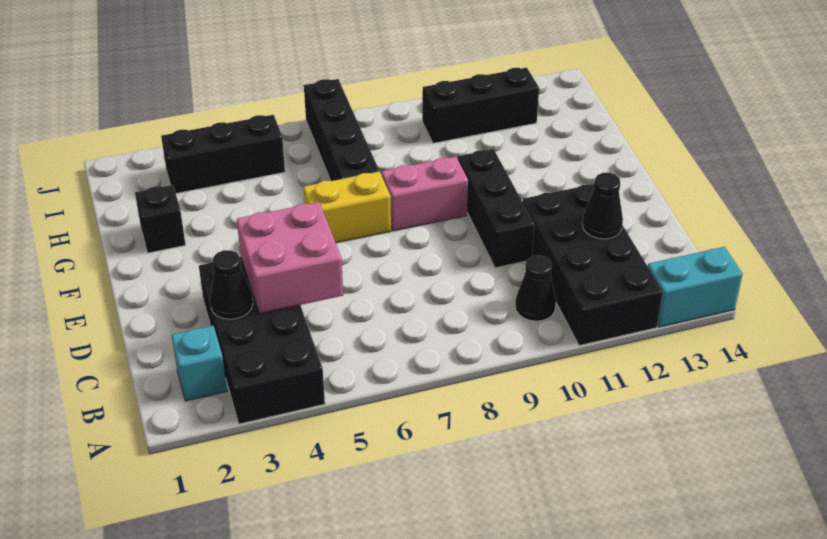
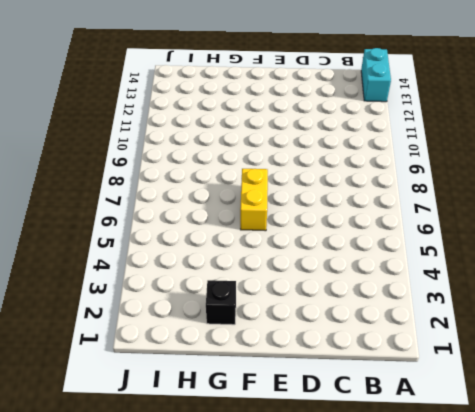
none -> black brick A3:D4 level 1
none -> black brick A11:D12 level 1
none -> cyan brick B2 level 1

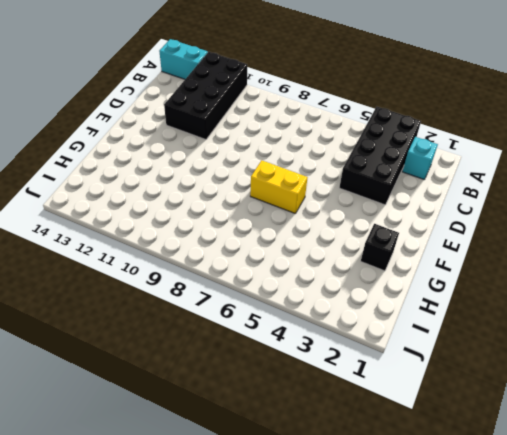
none -> black cone B10 level 1
none -> black brick D10:F10 level 1
none -> pink brick F8:F9 level 1

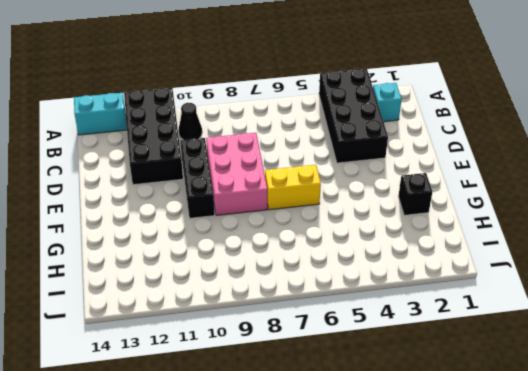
pink brick D8:F9 level 1 -> pink brick F8:F9 level 1
none -> black brick G7:J7 level 1
none -> black brick I3:I5 level 1
none -> black brick I10:I12 level 1

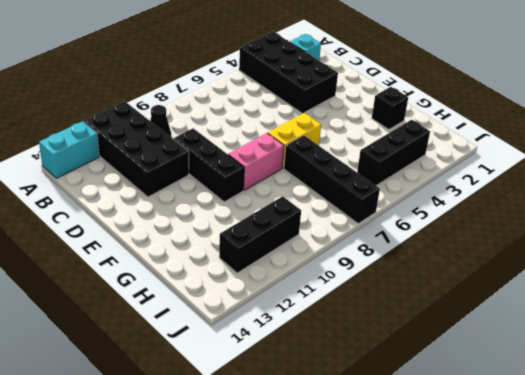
none -> black cone C3 level 2
none -> pink brick C4:D5 level 2
none -> black cone C12 level 2

